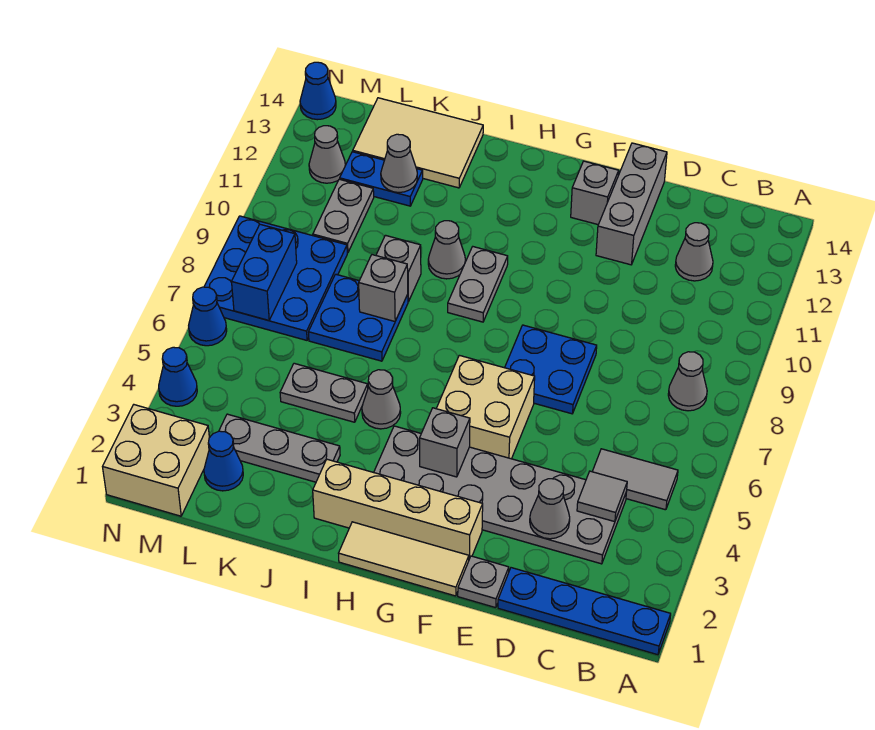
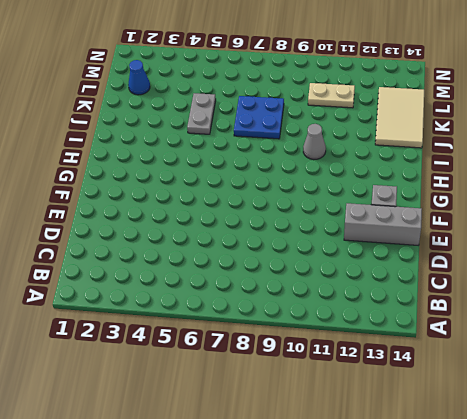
tan plate L10:L11 level 1 -> grey plate L10:L11 level 1
none -> blue plate A1:D1 level 1
none -> grey tile B5:C5 level 1
none -> grey cone B8 level 1
none -> grey plate C3:H4 level 1

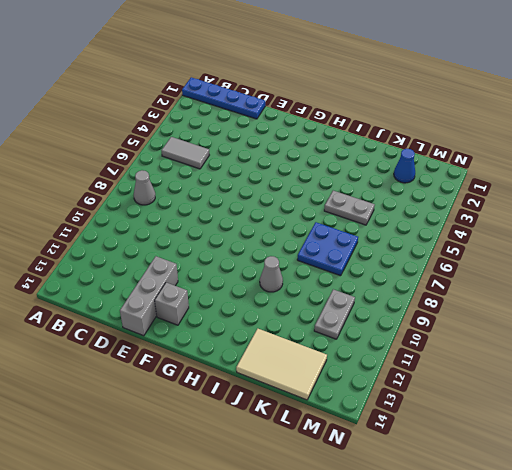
none -> grey plate C3:H4 level 1
none -> grey cone C12 level 1
none -> grey plate E1 level 1
none -> blue plate E7:F8 level 1

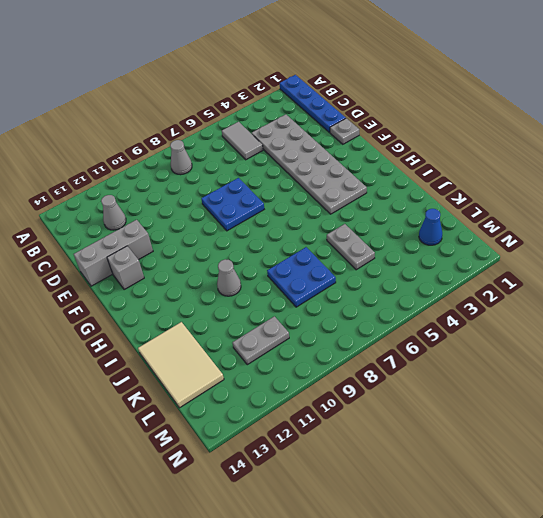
none -> tan tile F1:H1 level 1
none -> tan brick F2:I2 level 1
none -> tan brick F5:G6 level 1
none -> grey plate H9:H10 level 1

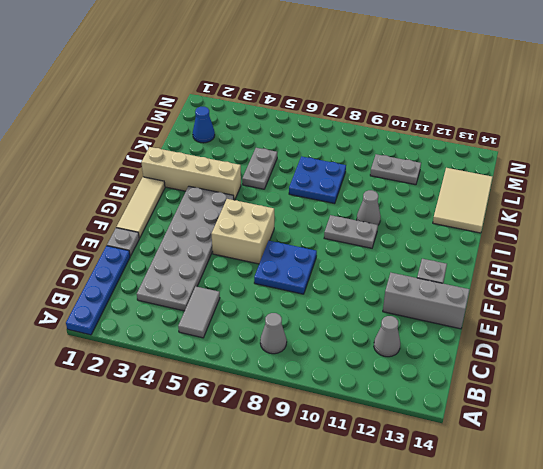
tan brick I1:I4 level 1 -> tan brick F2:I2 level 1
none -> grey cone I5 level 1
none -> grey plate J3:L3 level 1
none -> grey brick J9 level 1
none -> blue plate K12:L12 level 1

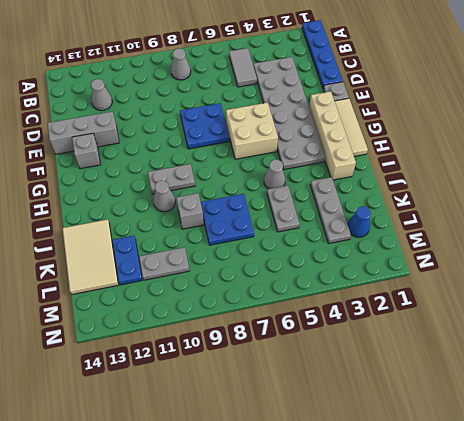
none -> blue plate L7:N9 level 1
none -> tan brick M1:N2 level 1
none -> grey cone M12 level 1
none -> blue cone N4 level 1

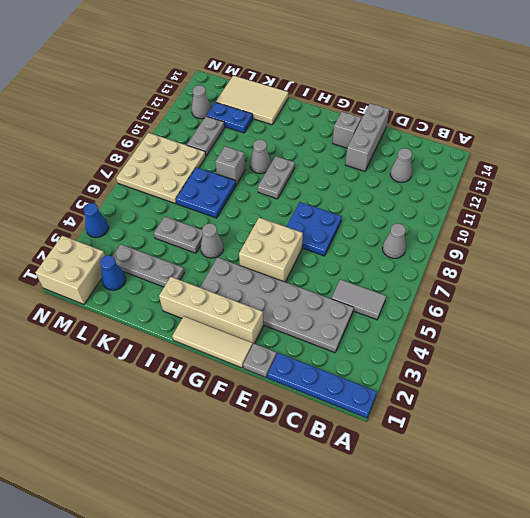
tan plate L7:N9 level 1 -> blue plate L7:N9 level 1
none -> blue cone N6 level 1
none -> blue cone N14 level 1
none -> grey tile C4 level 2
none -> grey cone D3 level 2

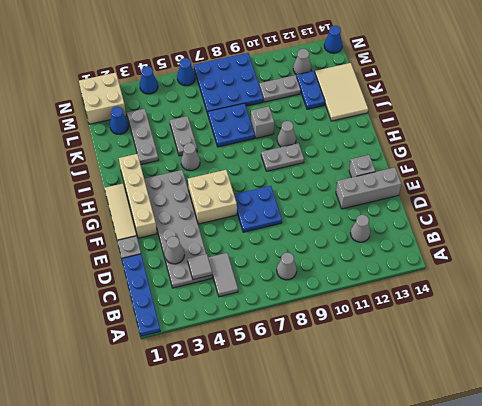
none -> grey brick G4 level 2
none -> grey brick J8 level 2
none -> grey cone K12 level 2
none -> blue brick M7:M8 level 2

